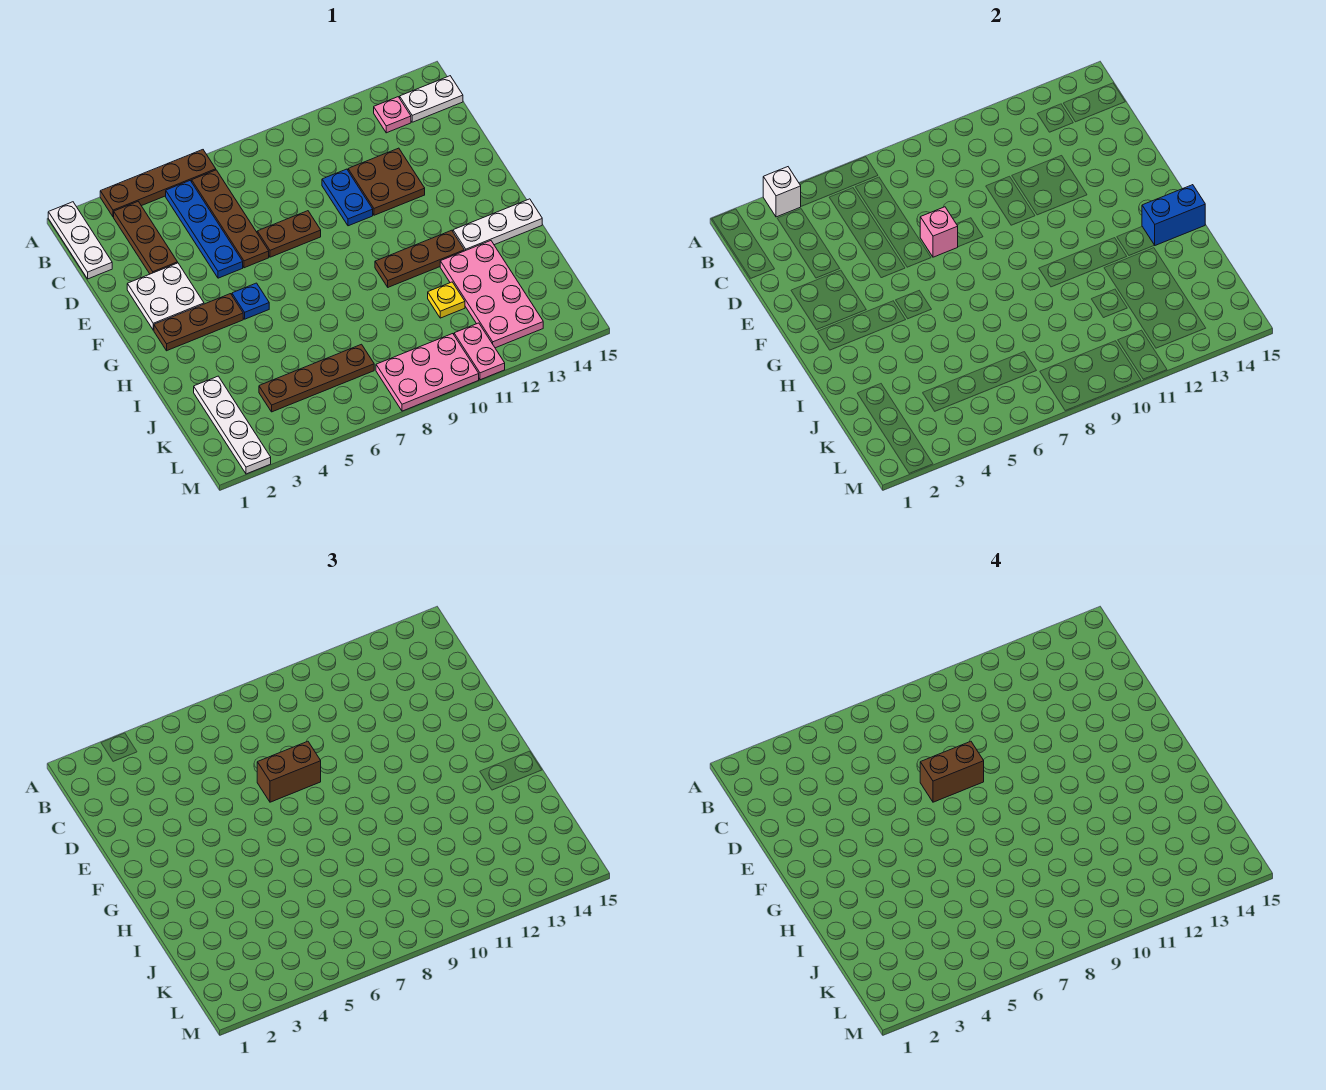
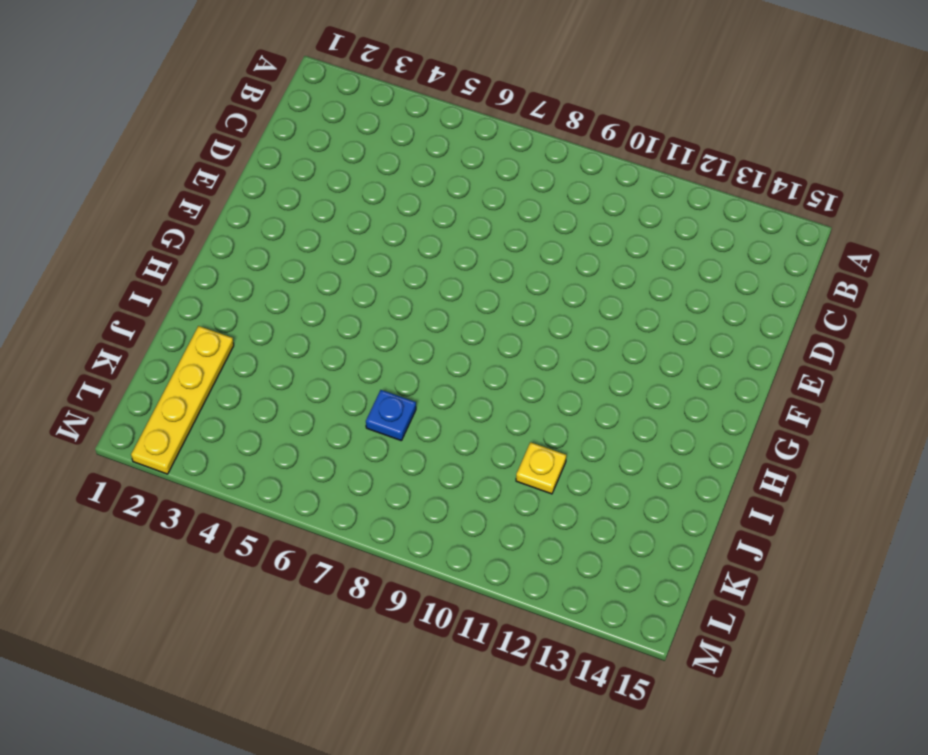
yellow plate J2:M2 level 1 -> white plate J2:M2 level 1
blue plate J7 level 1 -> blue plate G5 level 1
none -> white plate A1:C1 level 1
none -> brown plate A3:A6 level 1
none -> brown plate B3:D3 level 1

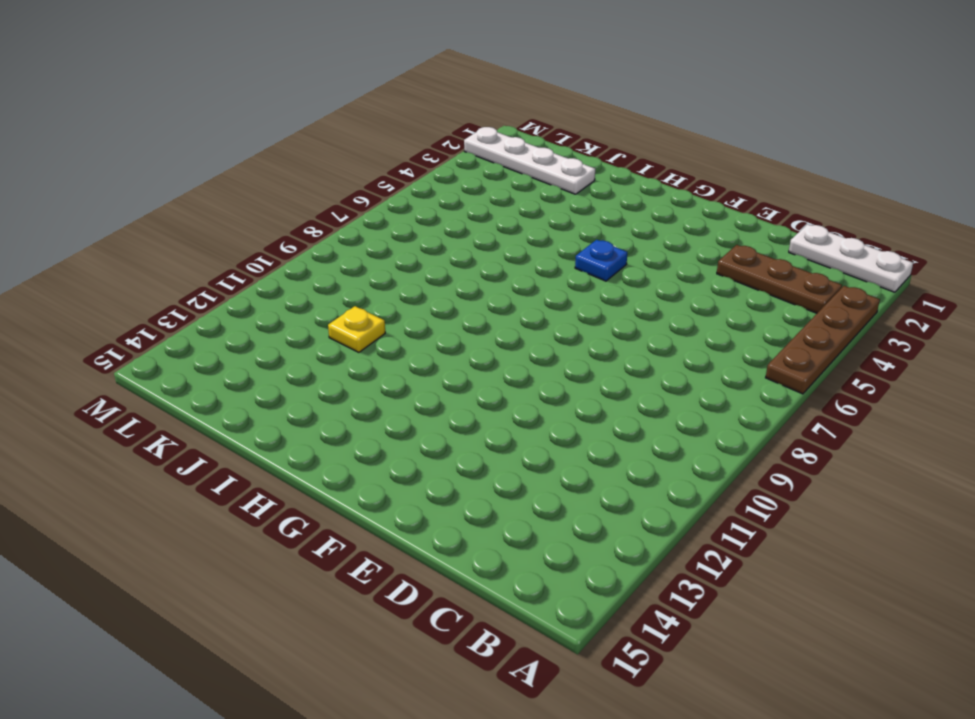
none -> blue plate B5:E5 level 1
none -> brown plate B6:E6 level 1
none -> pink plate B13 level 1

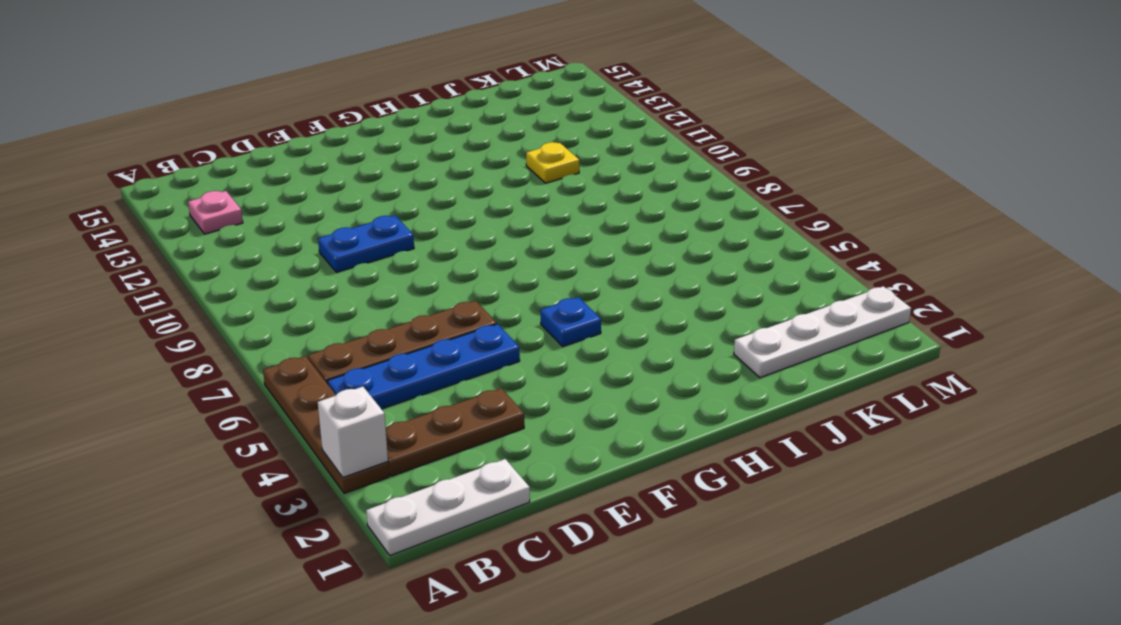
none -> white plate B14:B15 level 1
none -> brown plate D11:E12 level 1
none -> white plate E2:F3 level 1

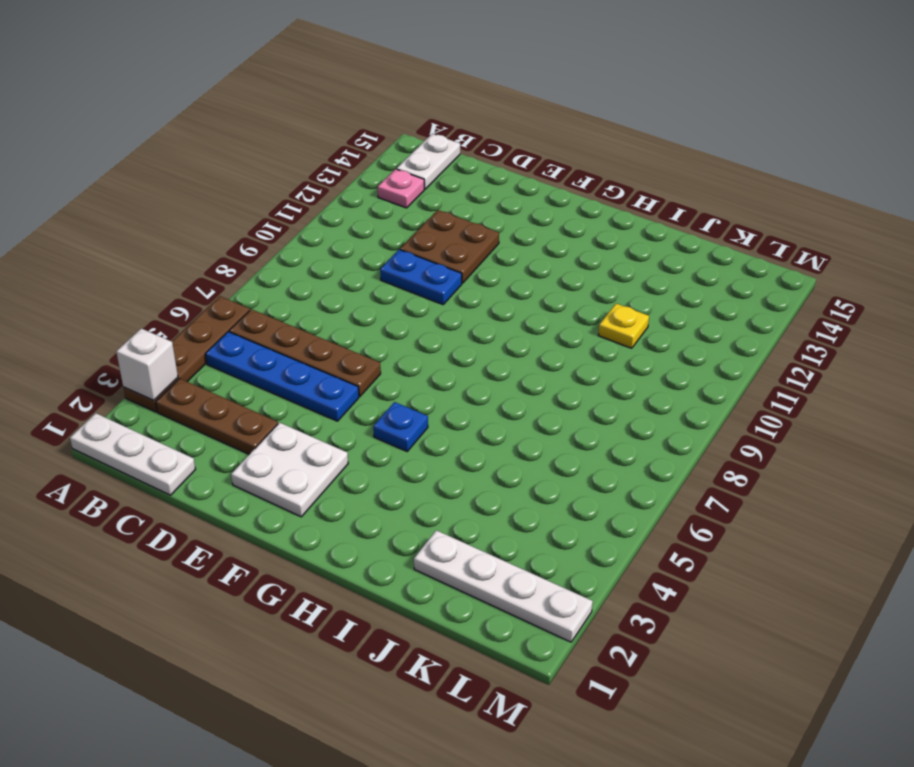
none -> brown plate E7:E8 level 1
none -> brown plate G2:G4 level 1
none -> brown plate H10:H12 level 1

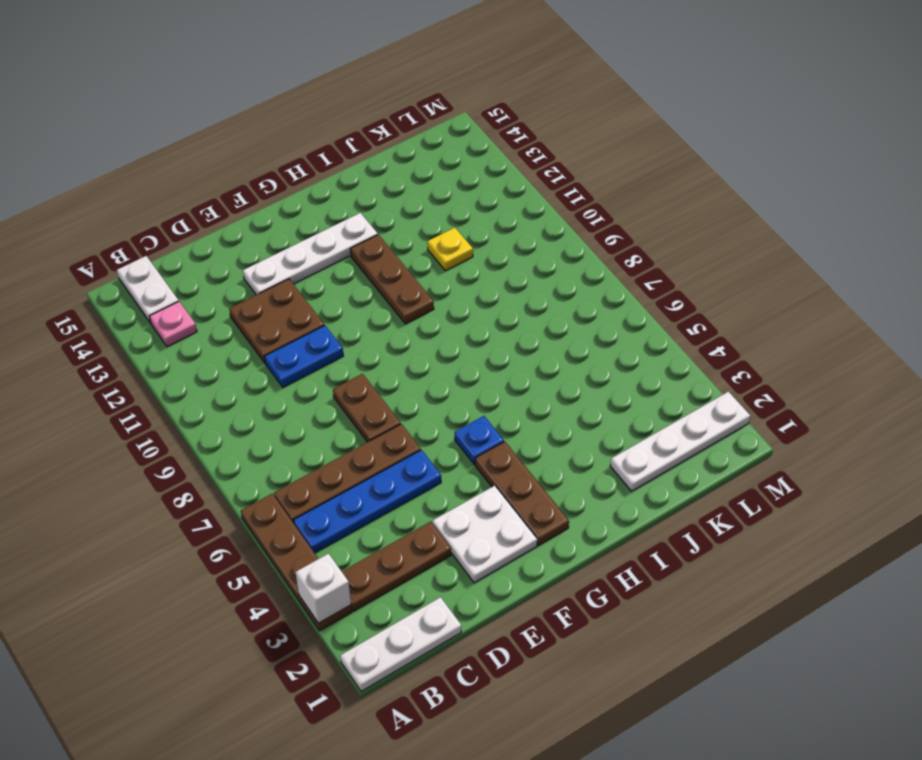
white plate E13:H13 level 1 -> white plate H13:H15 level 1
none -> pink plate I12:L13 level 1
none -> brown plate K4:K7 level 1
none -> pink plate L8:M10 level 1

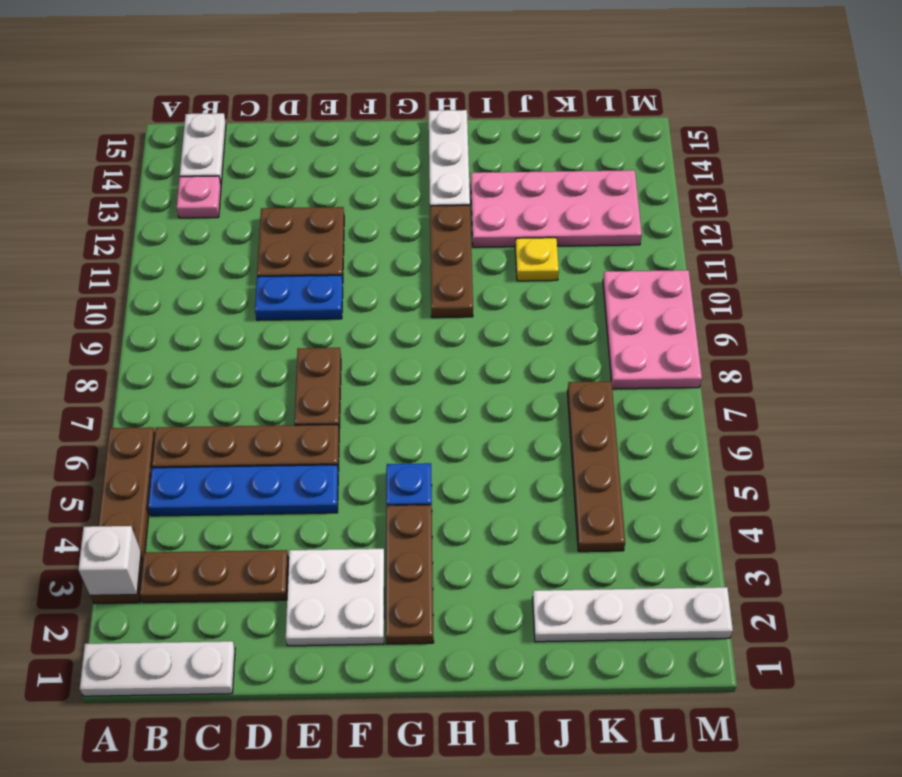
none -> pink plate L11:M11 level 1
none -> pink brick E7 level 2
none -> blue brick H14:H15 level 2

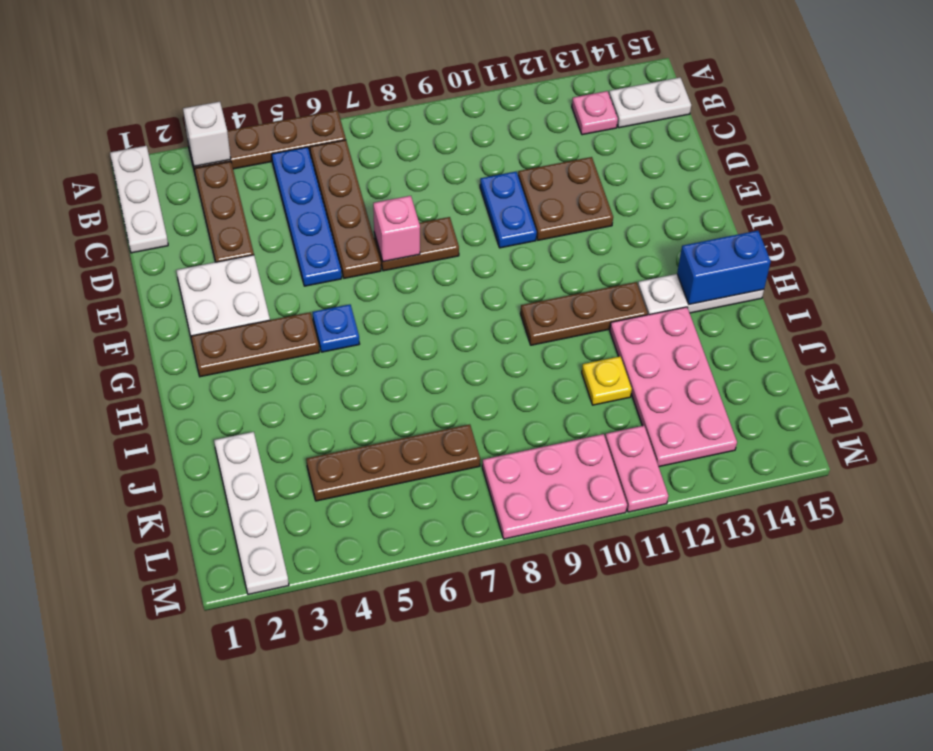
none -> brown brick E7:E8 level 3
none -> brown brick E7:E8 level 4

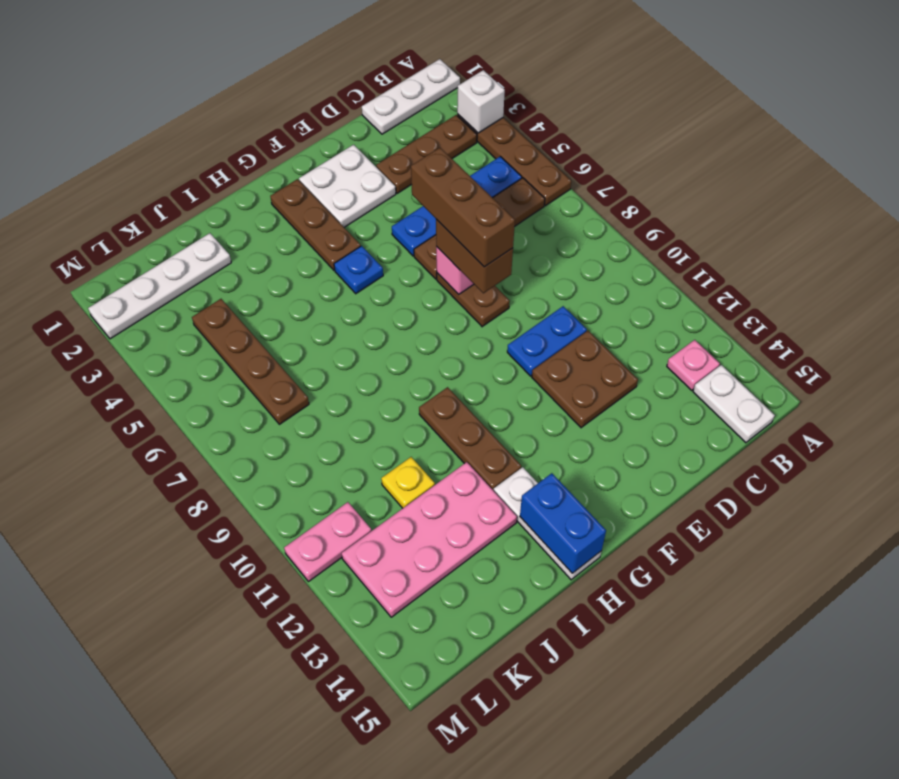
brown brick E6:E8 level 4 -> brown brick E7:E8 level 4
none -> pink plate L8:M10 level 1

